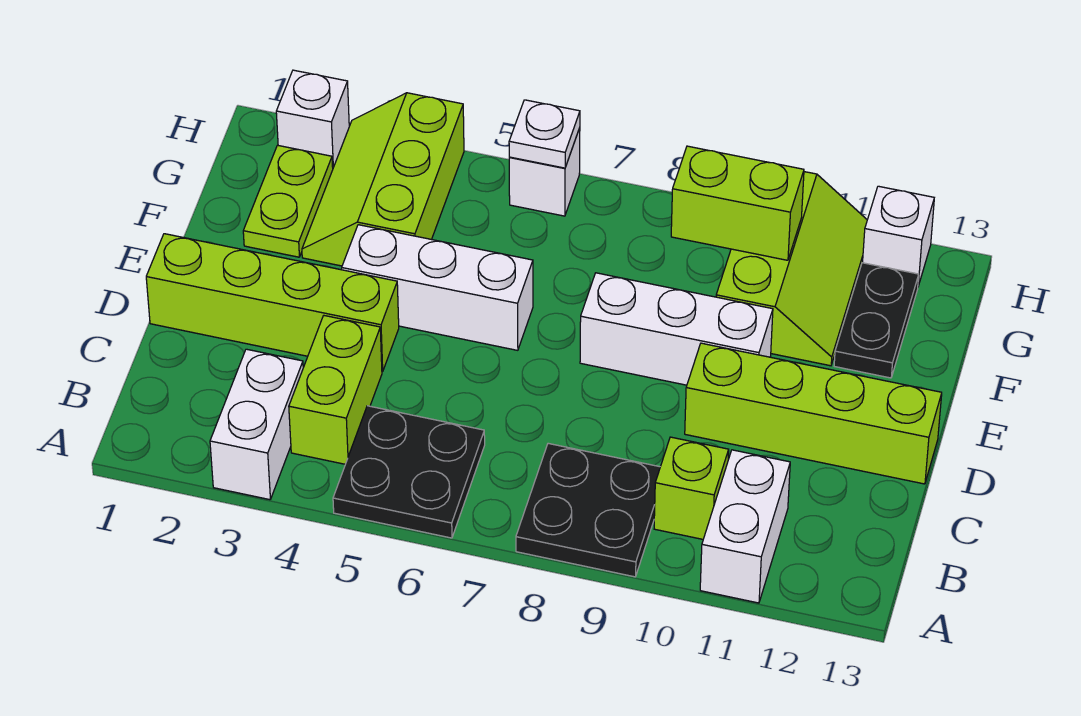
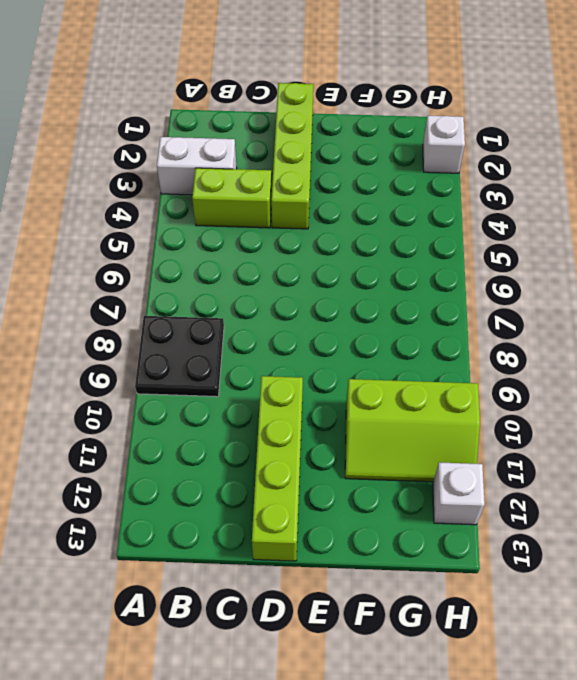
none -> black plate A5:B6 level 1
none -> white brick A11:B11 level 1
none -> lime brick B10 level 1

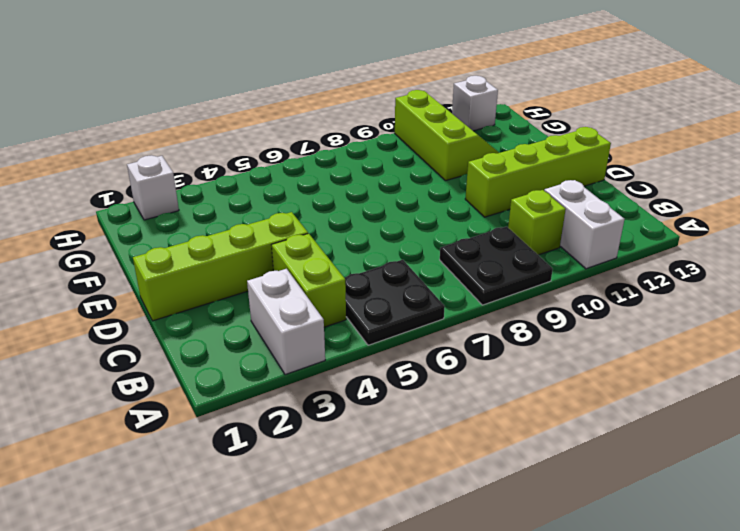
none -> white brick E4:E6 level 1
none -> white brick E8:E10 level 1
none -> lime plate F2:G2 level 1

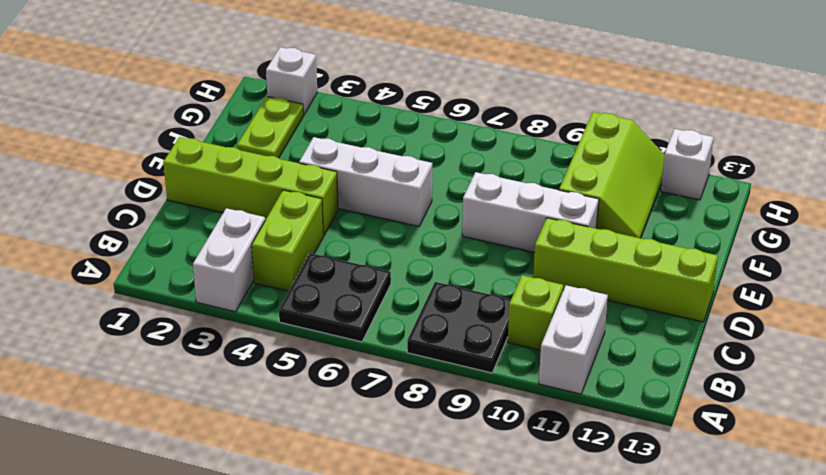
none -> lime slope F3:H4 level 1 top 4
none -> black plate F12:G12 level 1
none -> white brick H6 level 1

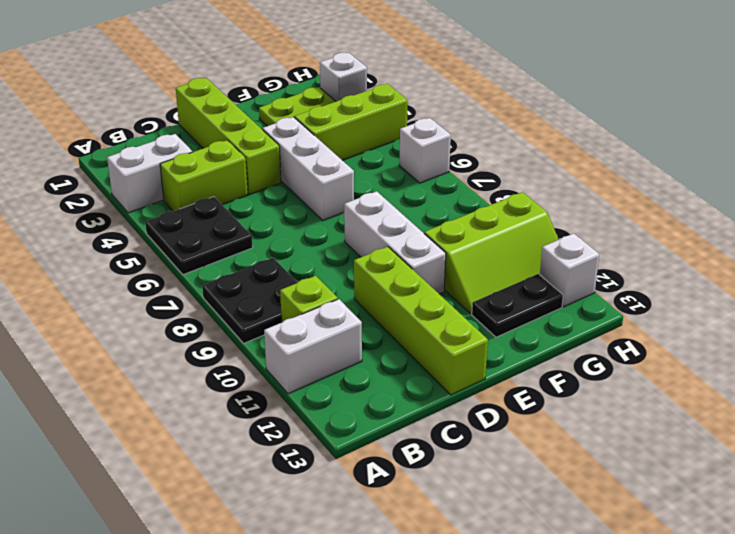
none -> lime brick G9:G10 level 2
none -> white plate H6 level 2

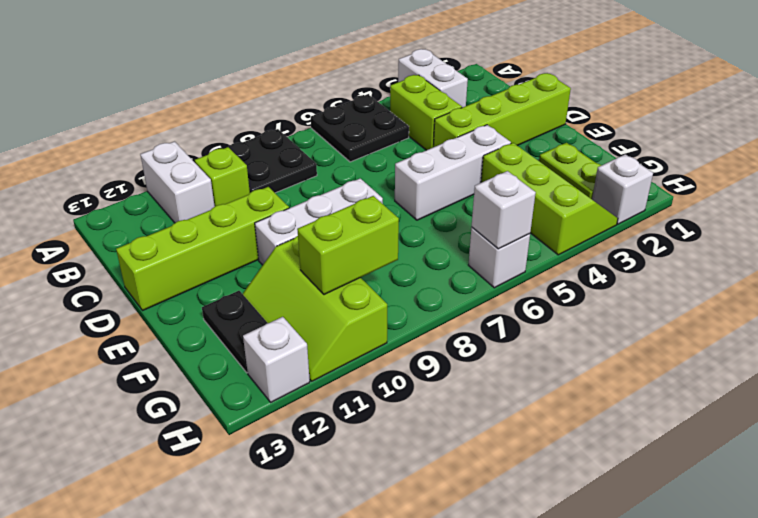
white brick H6 level 2 -> white plate H6 level 2

